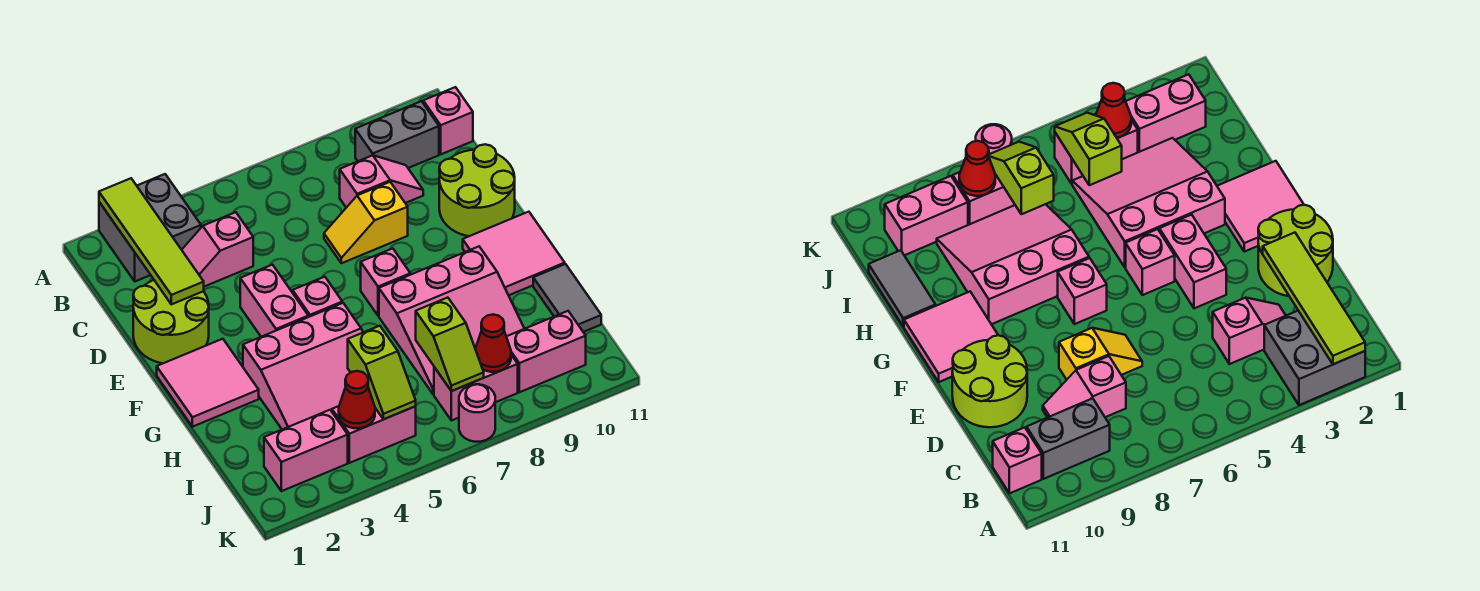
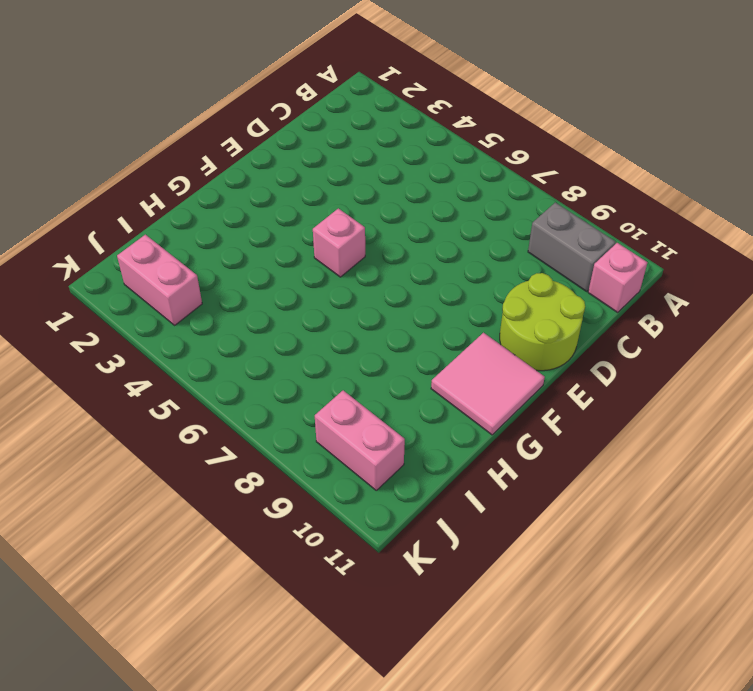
none -> grey brick A2:B3 level 1
none -> pink slope C3:C4 level 1 top 4
none -> pink slope C8:C9 level 1 top 8

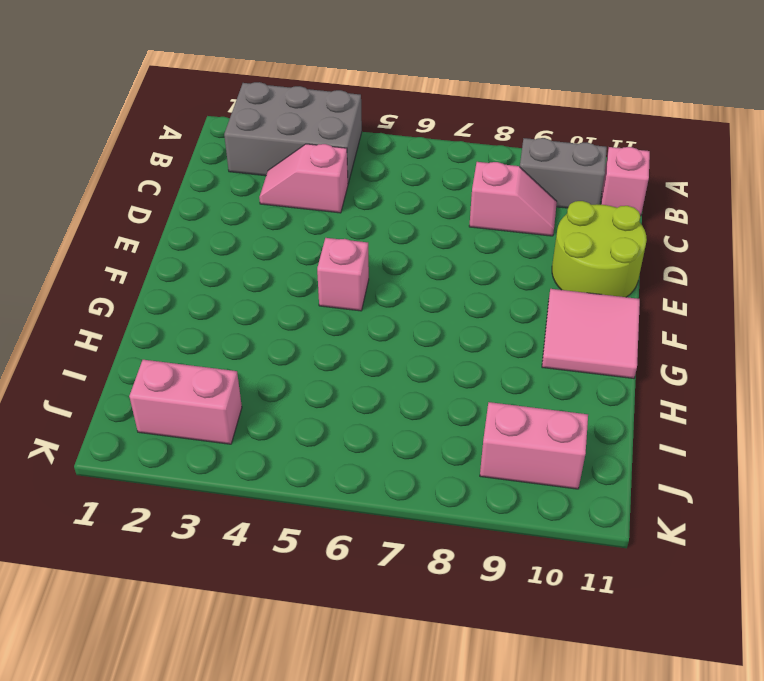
grey brick A2:B4 level 1 -> grey brick A2:B3 level 1
none -> lime round brick D1:E2 level 1
none -> yellow slope D7:D8 level 1 top 8
none -> pink brick E4:F4 level 1

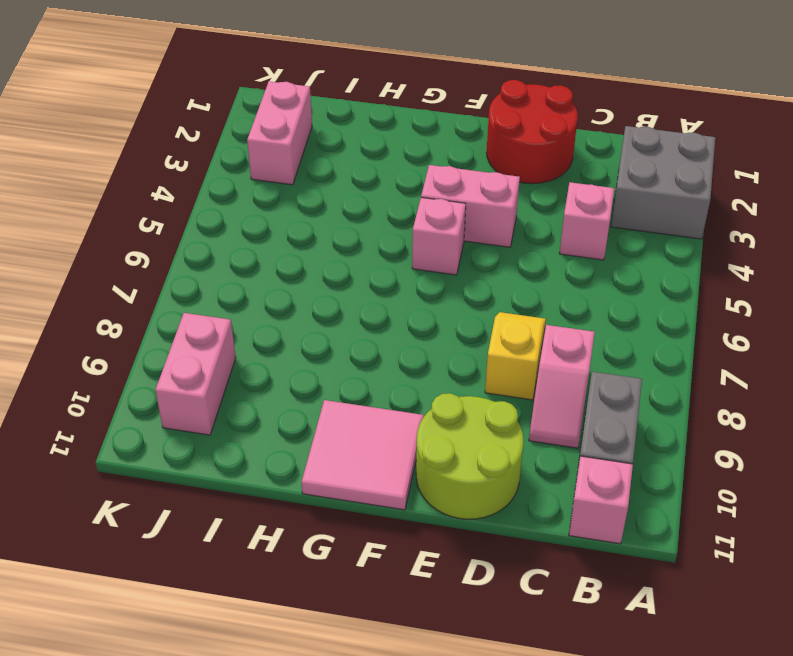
red round brick D1:E2 level 1 -> lime round brick D1:E2 level 1
none -> pink tile F1:G2 level 1
none -> pink brick F7 level 1
none -> pink slope G3:I5 level 1 top G

